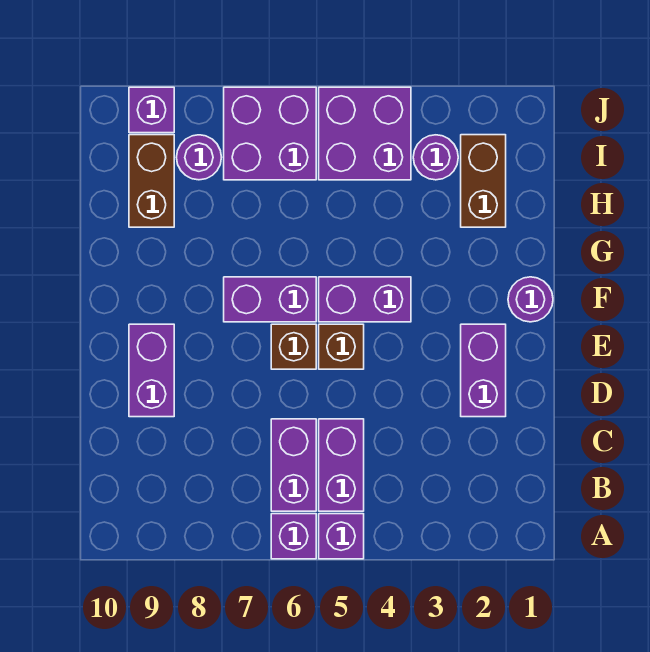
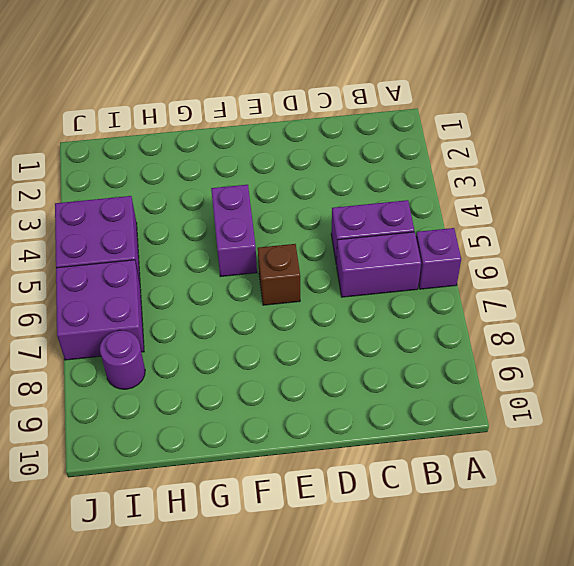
none -> purple brick A5 level 1
none -> purple brick D2:E2 level 1
none -> purple brick D9:E9 level 1

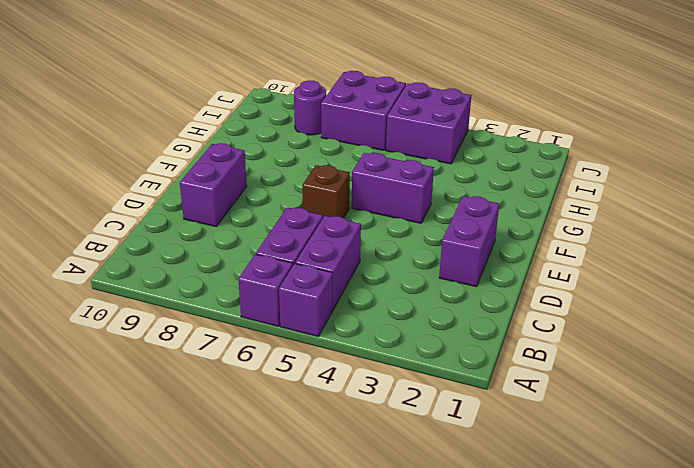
none -> brown brick E5 level 1
none -> purple round brick F1 level 1
none -> purple brick F6:F7 level 1

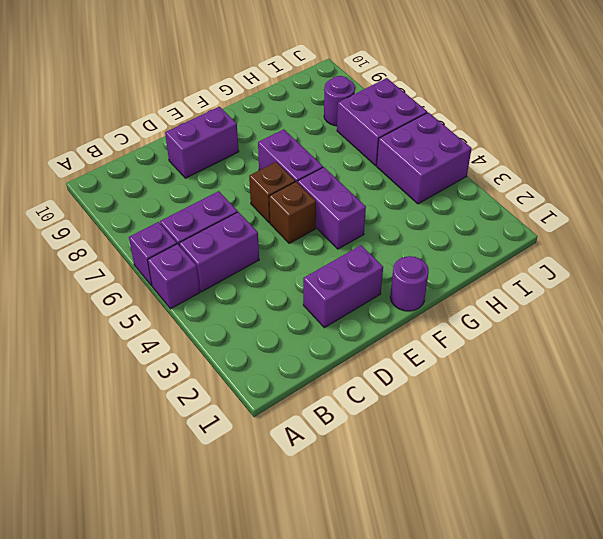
none -> brown brick H2:I2 level 1
none -> brown brick H9:I9 level 1
none -> purple round brick I3 level 1

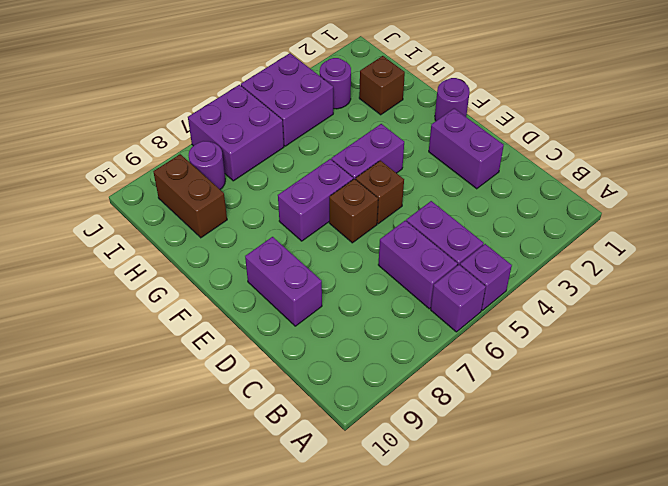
brown brick H2 level 1 -> brown brick H2:I2 level 1
none -> purple brick J9 level 1

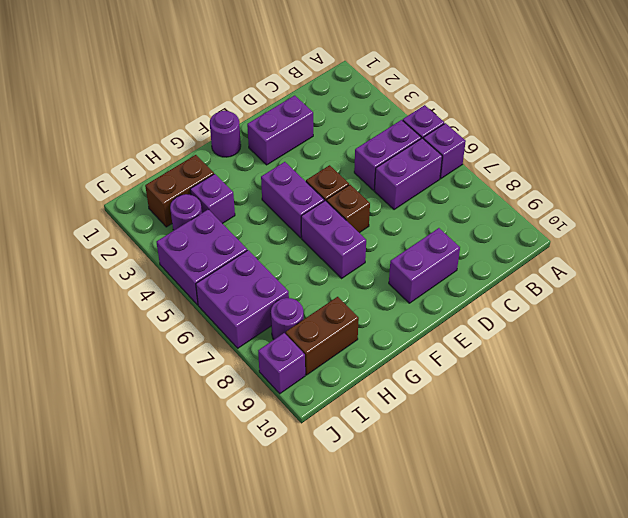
purple brick H3 level 1 -> none

